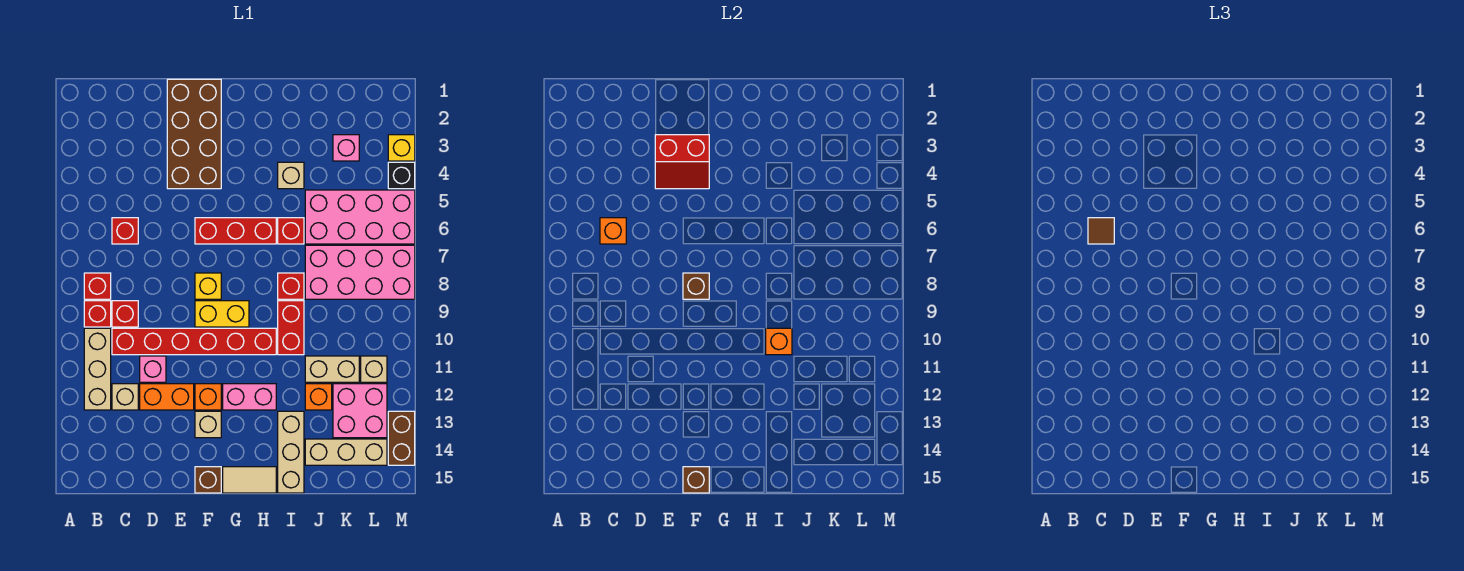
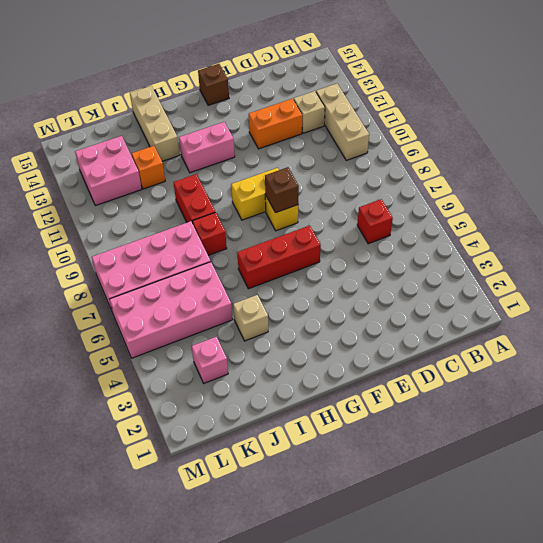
none -> red brick B8 level 1
none -> red brick B9 level 1
none -> red brick C9 level 1
none -> red brick C10:H10 level 1

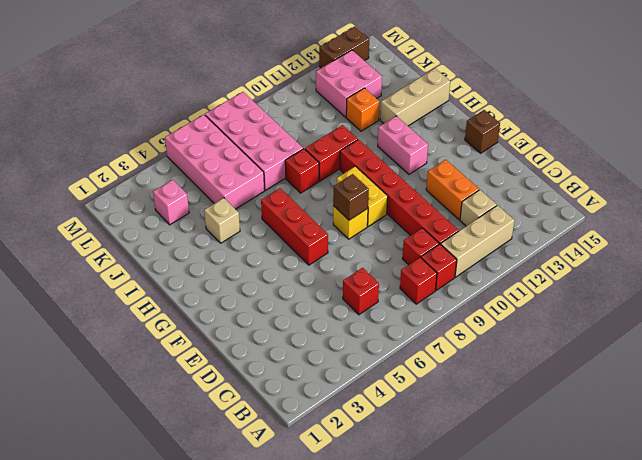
none -> pink brick D11 level 1
none -> brown brick E1:F4 level 1
none -> orange brick F12 level 1
none -> tan brick F13 level 1

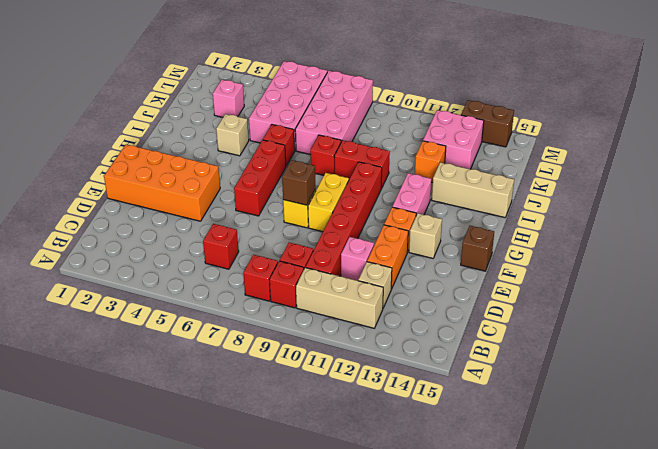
orange brick E1:F4 level 1 -> brown brick E1:F4 level 1
none -> tan tile G15:H15 level 1
none -> tan brick J11:K11 level 1
none -> tan brick J14:L14 level 1
none -> tan brick L11 level 1

